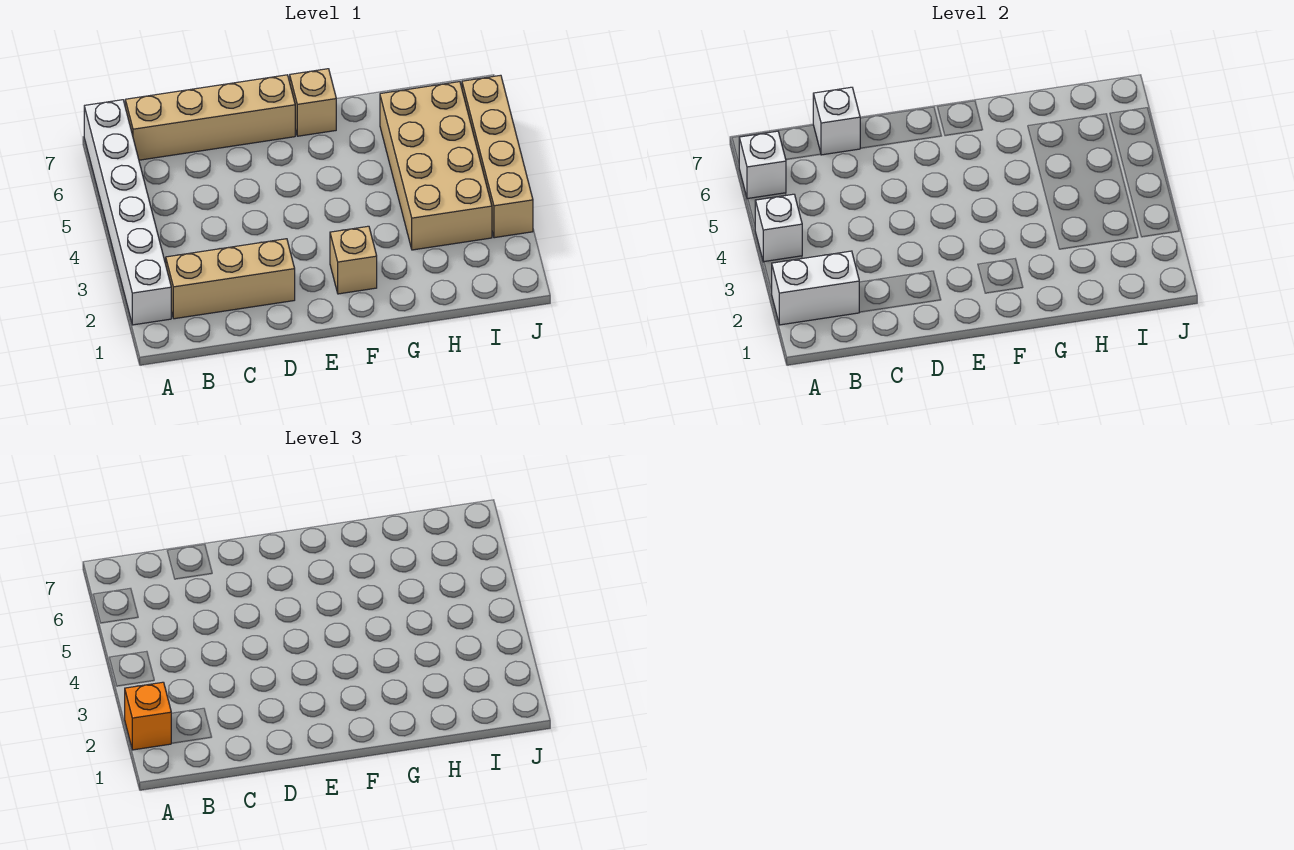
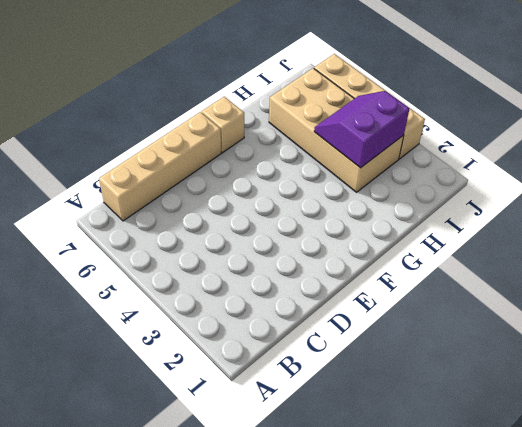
purple slope H3:I4 level 2 top 3 -> none
none -> white brick A2:A7 level 1
none -> tan brick B2:D2 level 1
none -> tan brick F2 level 1

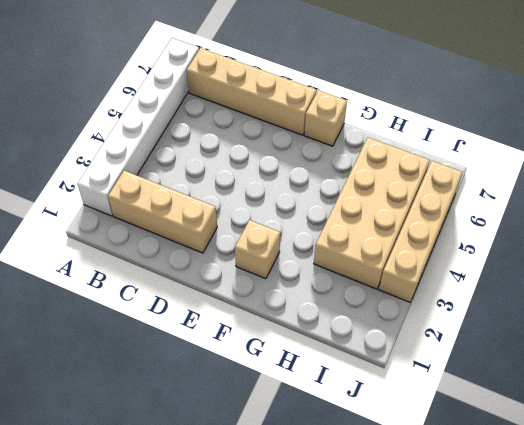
none -> white brick A2:B2 level 2
none -> white brick A4 level 2
none -> white brick A6 level 2

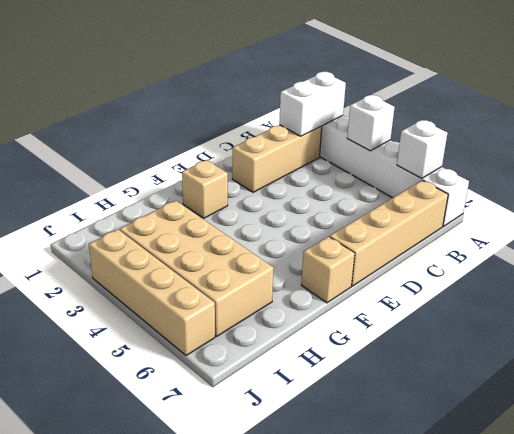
none -> white brick C7 level 2
none -> orange brick A2 level 3

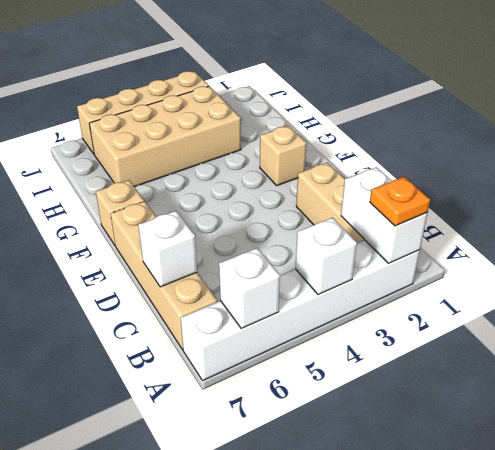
orange plate A2 level 3 -> orange brick A2 level 3

